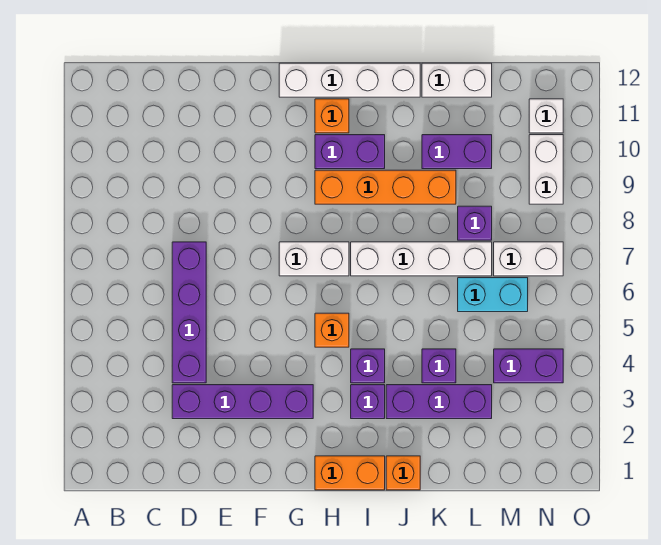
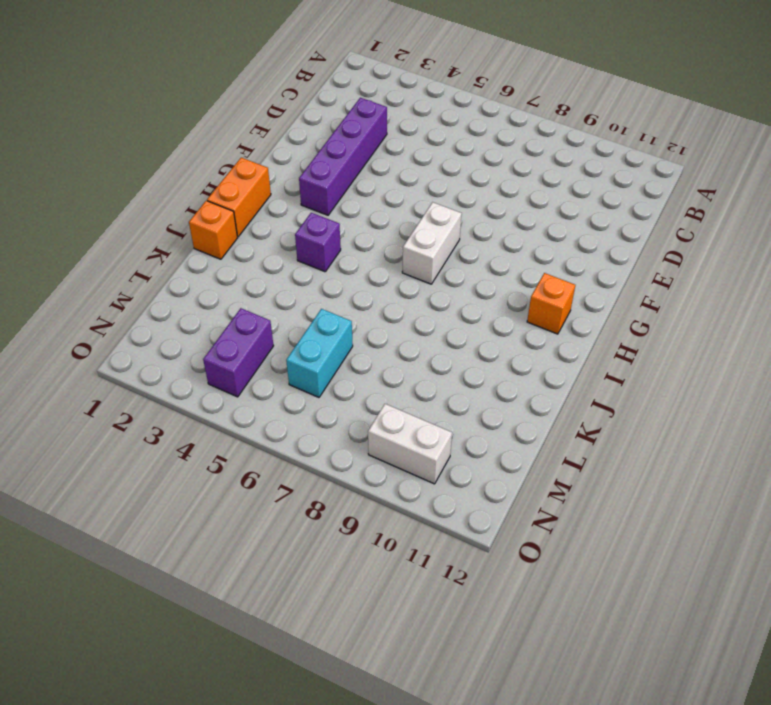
none -> purple brick D4:D7 level 1
none -> white brick G12:J12 level 1
none -> orange brick H5 level 1

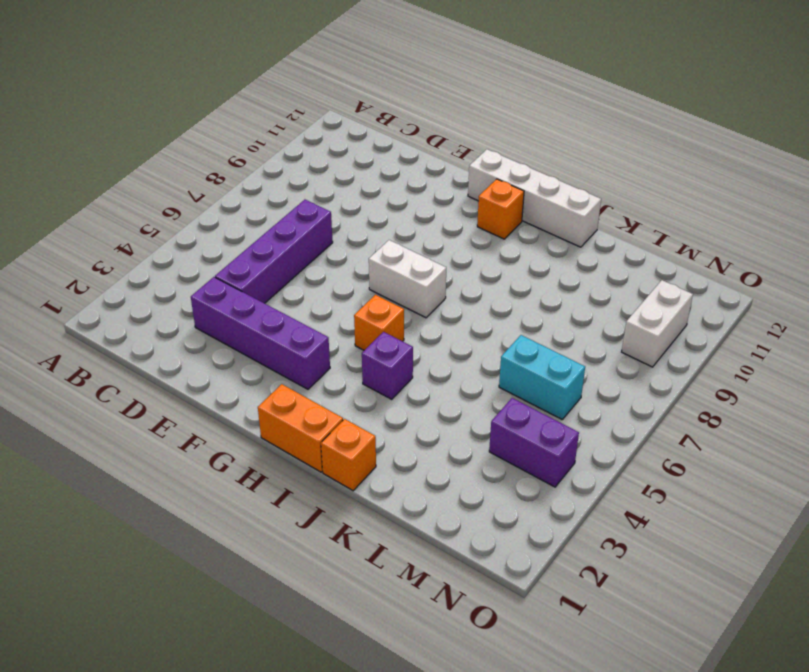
none -> orange brick H9:K9 level 1
none -> purple brick H10:I10 level 1
none -> purple brick I3 level 1

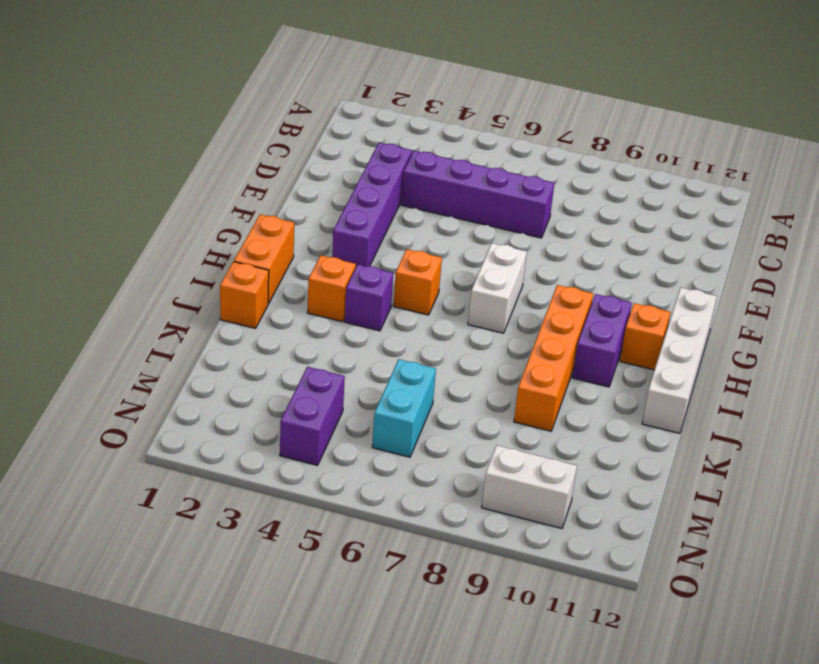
orange brick I3 level 1 -> purple brick I3 level 1
none -> white brick I7:L7 level 1
none -> purple brick J3:L3 level 1
none -> purple brick K4 level 1

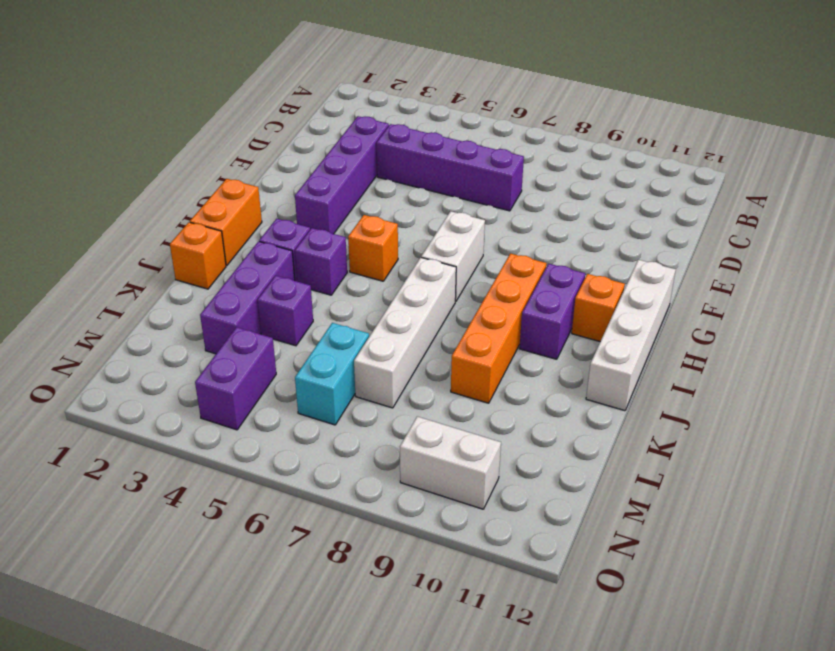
none -> purple brick K10:L10 level 1
none -> white brick K12:L12 level 1
none -> purple brick L8 level 1

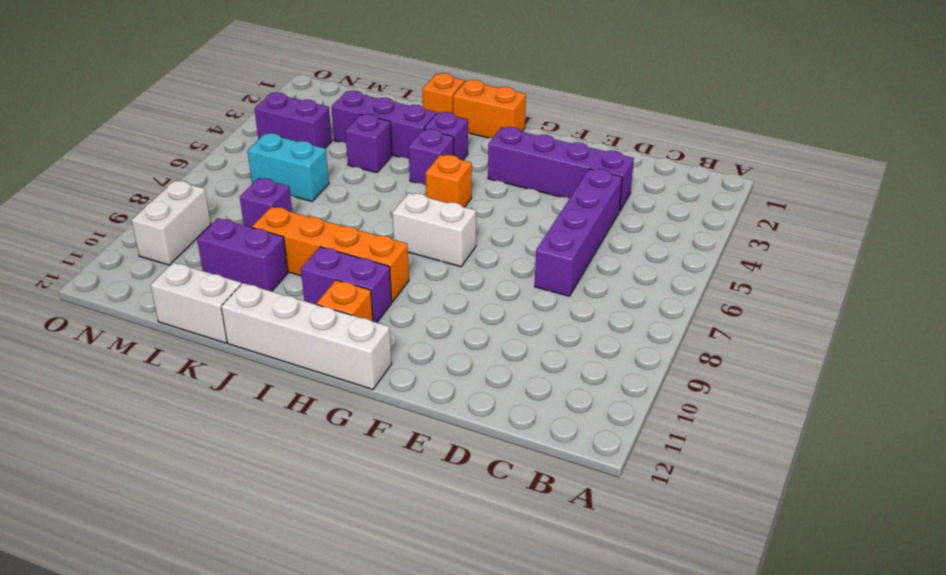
none -> white brick I7:L7 level 1
none -> white brick M7:N7 level 1
none -> white brick N11 level 1

